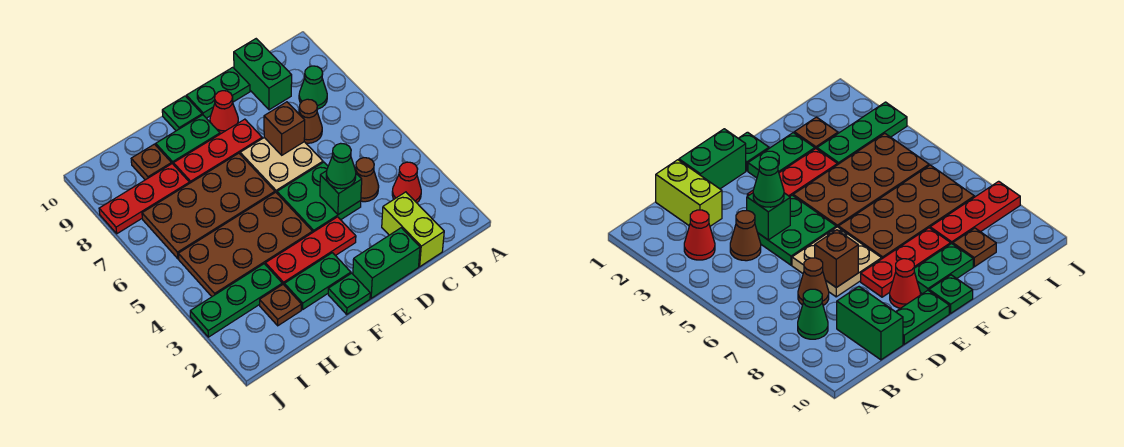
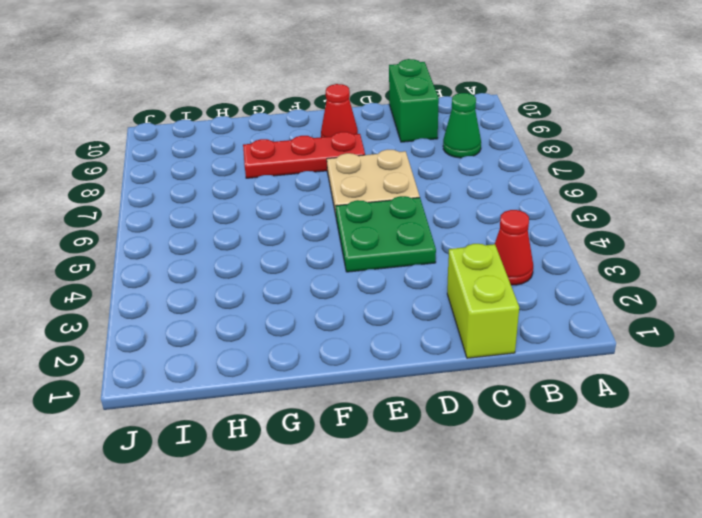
none -> brown cone C4 level 1
none -> brown cone C7 level 1
none -> green brick D1:E1 level 1

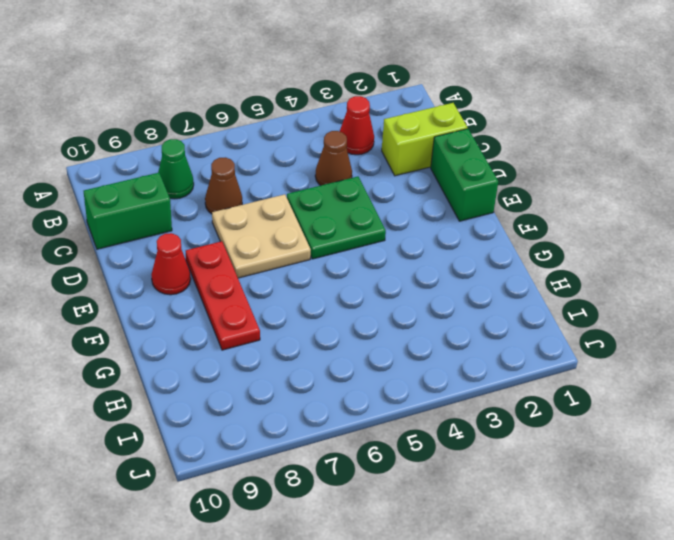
none -> green plate D10:E10 level 1
none -> red plate E3:G3 level 1
none -> green plate F1 level 1

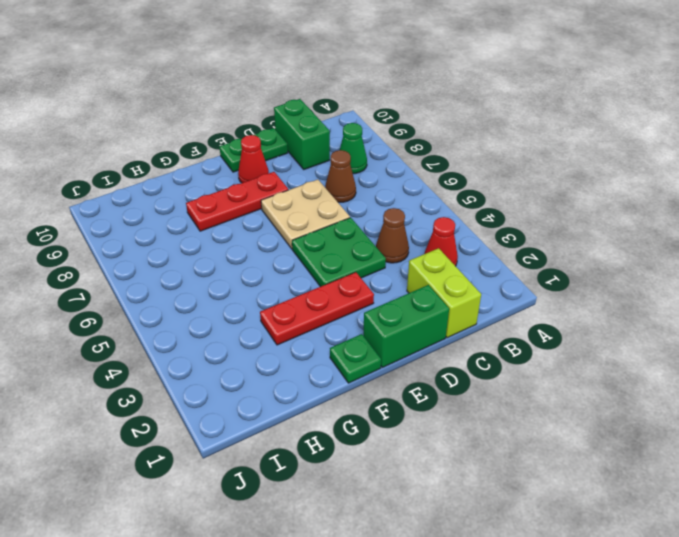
none -> green plate F2:G2 level 1
none -> brown plate F4:I5 level 1
none -> brown plate F6:I7 level 1

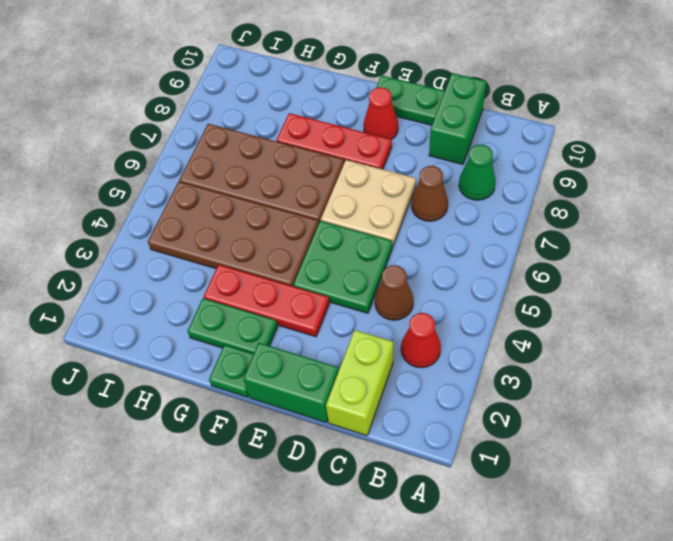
none -> green plate F9:G9 level 1
none -> green plate F10 level 1
none -> brown plate H2 level 1

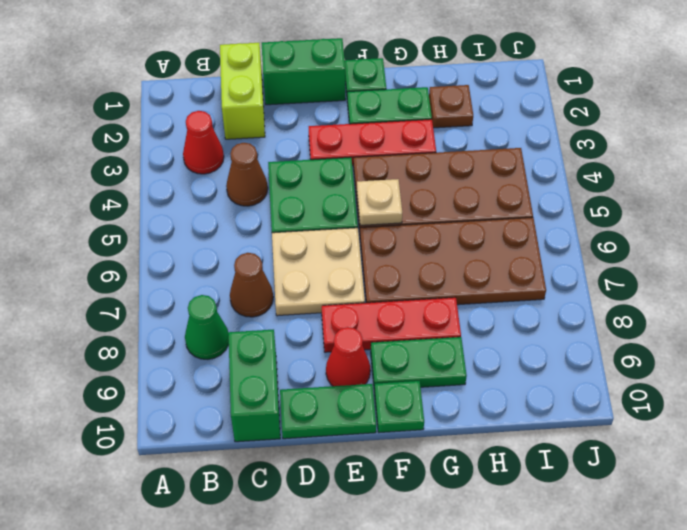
tan plate F5 level 2 -> none
none -> green plate H3:J3 level 1
none -> red plate H8:J8 level 1
none -> brown plate H9 level 1

